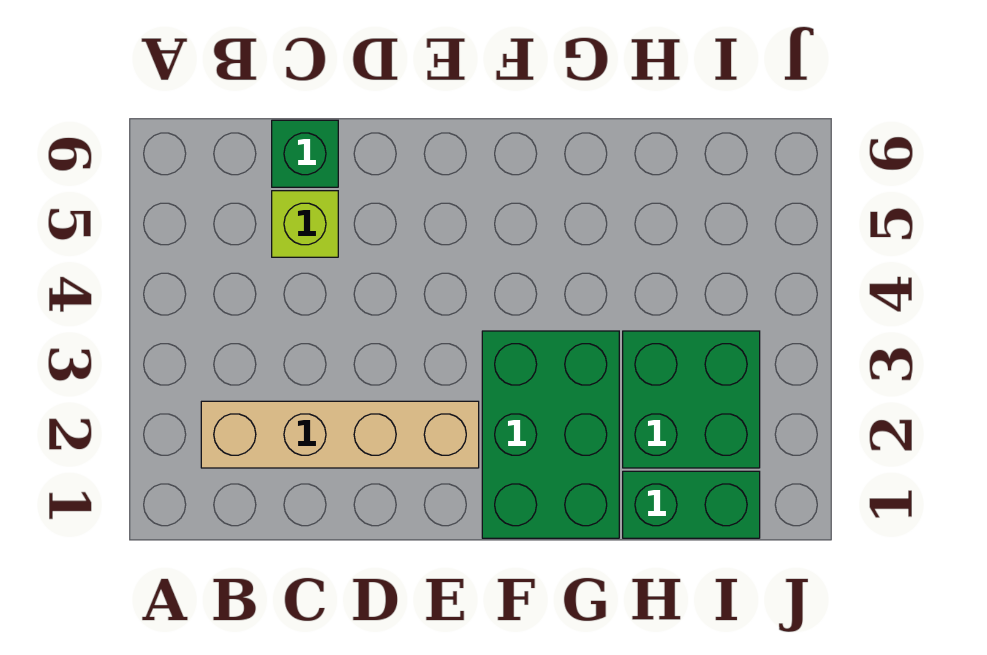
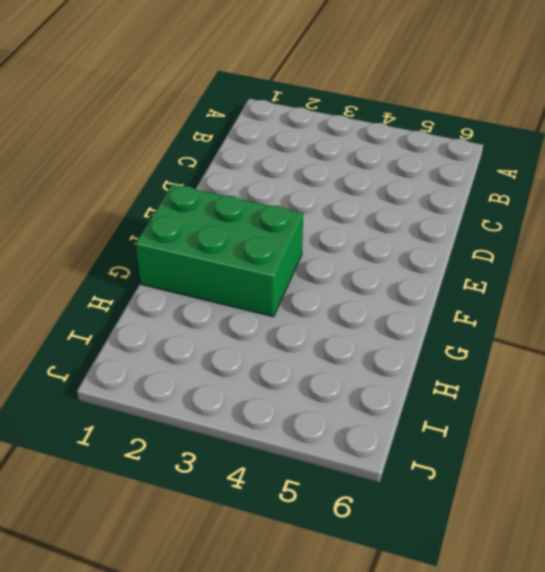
none -> tan brick B2:E2 level 1
none -> lime brick C5 level 1

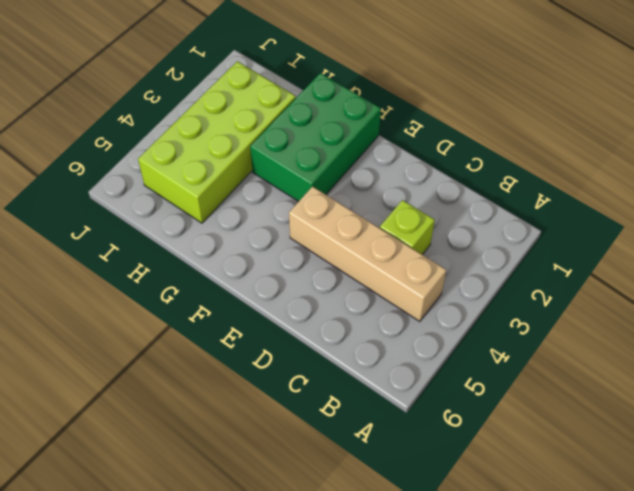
tan brick B4:E4 level 1 -> tan brick B2:E2 level 1
lime brick C3 level 1 -> lime brick C5 level 1
lime brick H2:I5 level 1 -> green brick H2:I3 level 1
none -> green brick C6 level 1
none -> green brick H1:I1 level 1

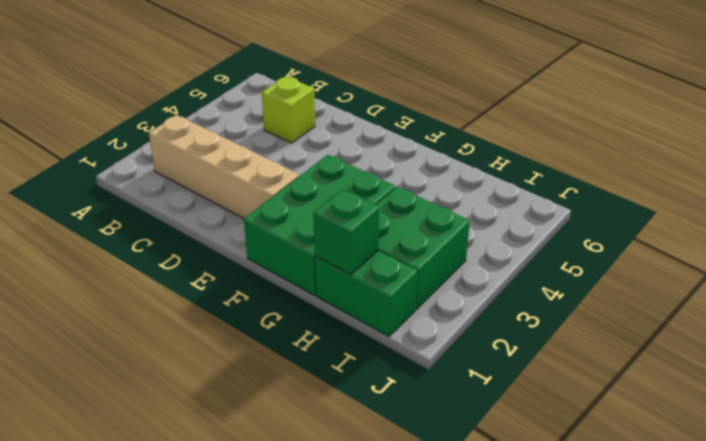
green brick H1 level 2 -> green brick C6 level 1

